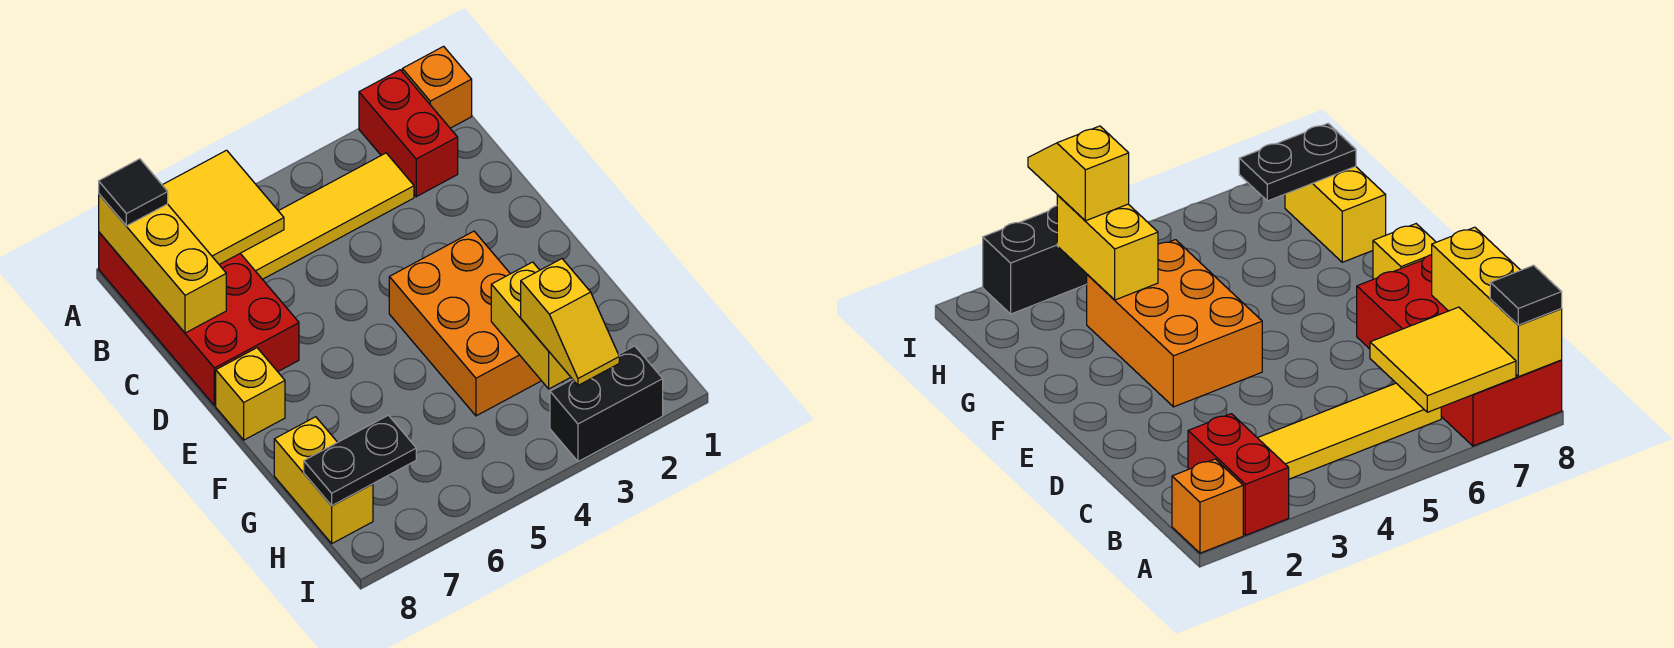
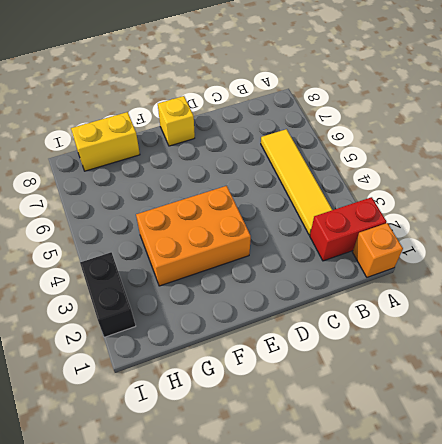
none -> red brick A7:D8 level 1
none -> yellow tile A6:B7 level 2
none -> yellow brick A8:C8 level 2

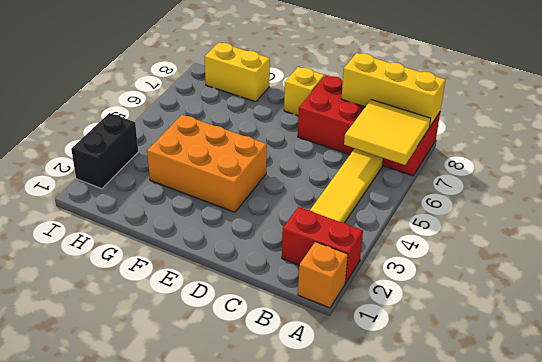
none -> yellow brick G3:H3 level 2
none -> black plate H7:H8 level 2
none -> black tile A8 level 3

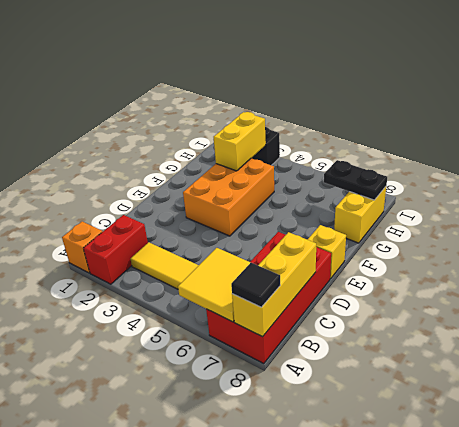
none -> yellow slope H3:I3 level 3 top H

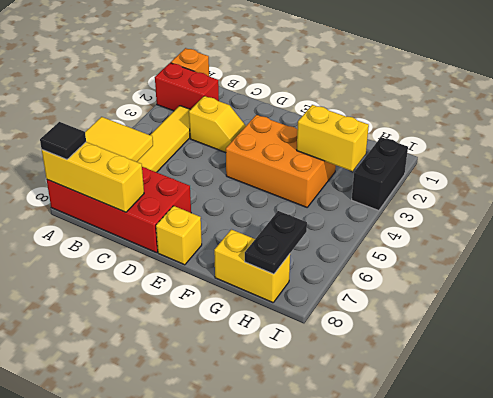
yellow slope C3:D3 level 1 top C -> yellow slope H3:I3 level 3 top H

